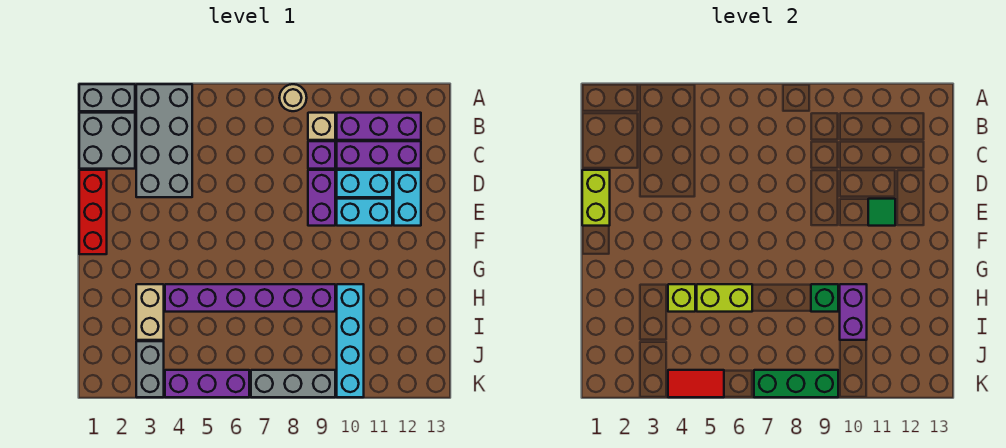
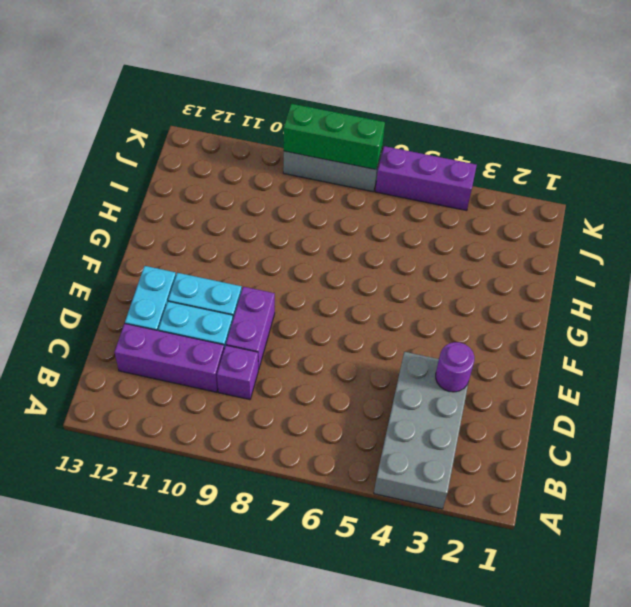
purple round brick D3 level 2 -> none
none -> grey brick A1:A2 level 1
none -> tan round brick A8 level 1
none -> grey brick B1:C2 level 1

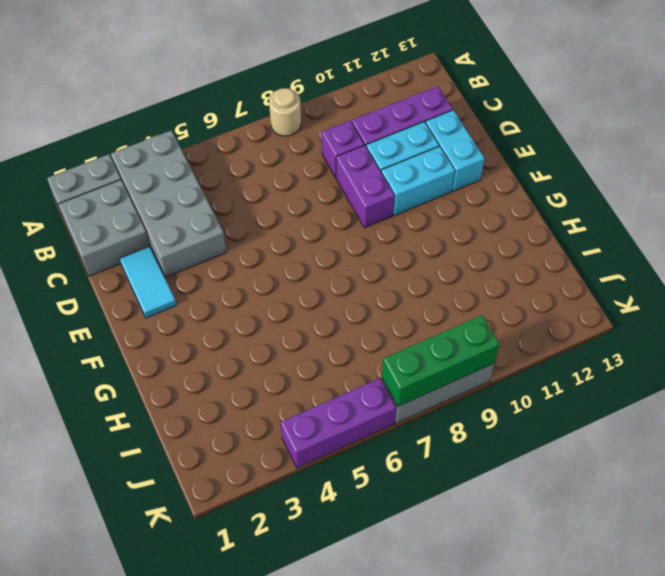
cyan tile D2:E2 level 1 -> none
none -> tan brick B9 level 1
none -> purple brick B10:B12 level 1
none -> red brick D1:F1 level 1

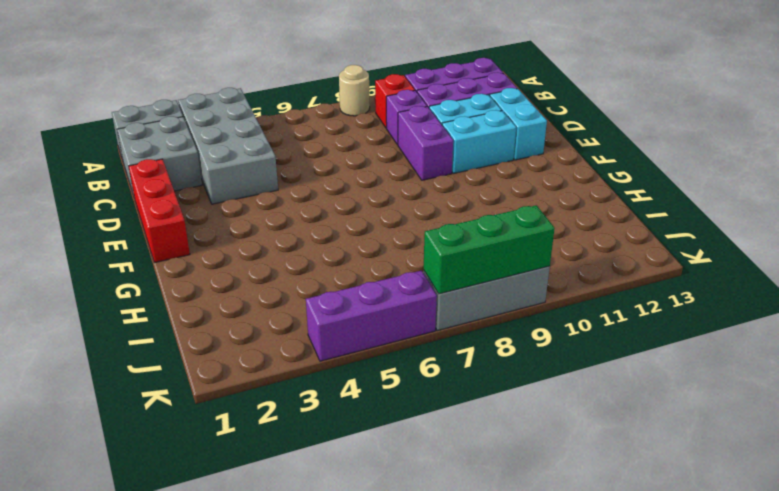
red brick B9 level 1 -> tan brick B9 level 1
none -> tan brick H3:I3 level 1
none -> purple brick H4:H9 level 1
none -> cyan brick H10:K10 level 1

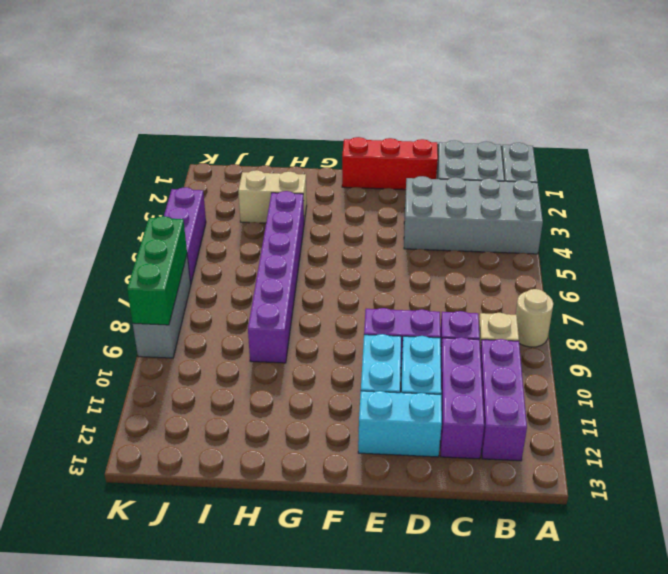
none -> cyan brick H10:K10 level 1
none -> grey brick J3:K3 level 1
none -> lime brick D1:E1 level 2

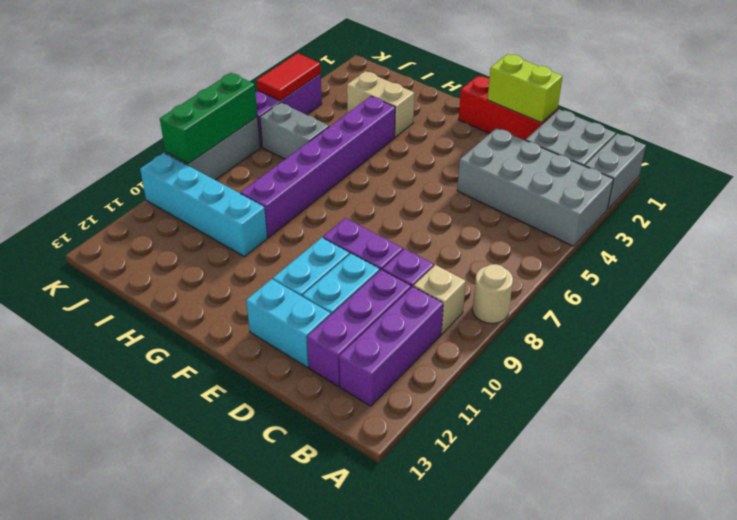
grey brick I6:J6 level 1 -> grey brick J3:K3 level 1
none -> green tile E11 level 2
none -> lime brick H4 level 2
none -> lime brick H5:H6 level 2

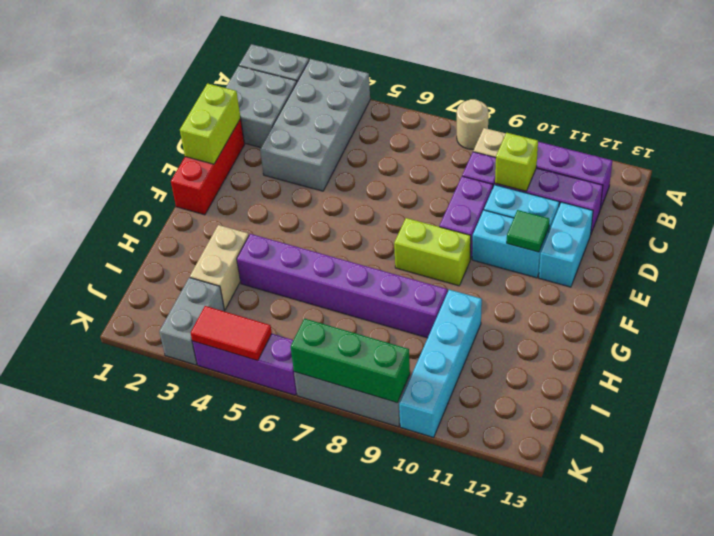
lime brick C10 level 2 -> lime brick H4 level 2
lime brick F8:F9 level 1 -> lime brick H5:H6 level 2
none -> green brick H9 level 2
none -> purple brick H10:I10 level 2

